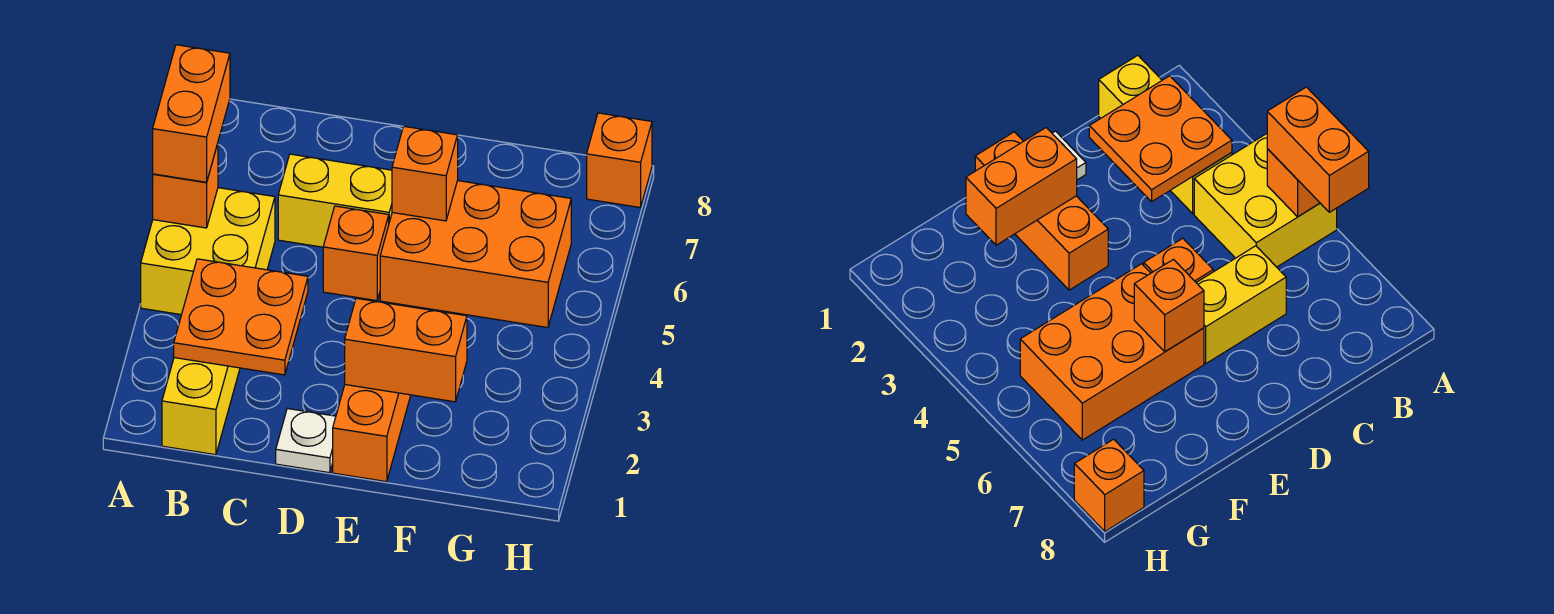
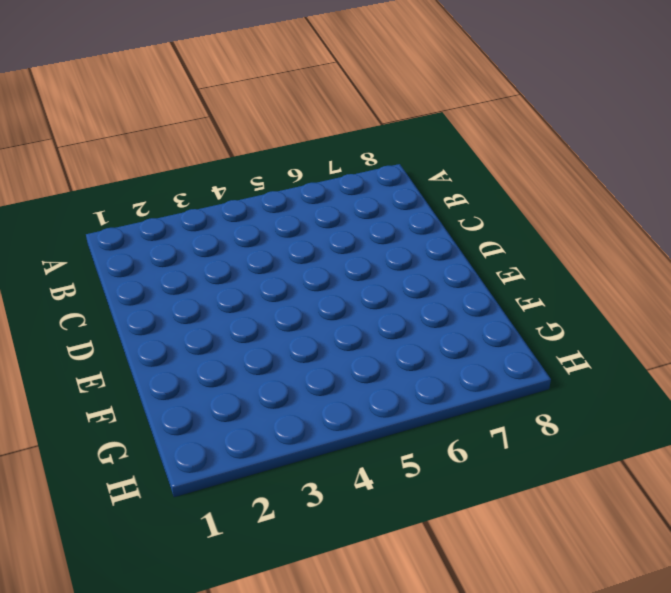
none -> yellow brick A4:B5 level 1
none -> yellow brick B1:B3 level 1
none -> yellow brick C6:D6 level 1

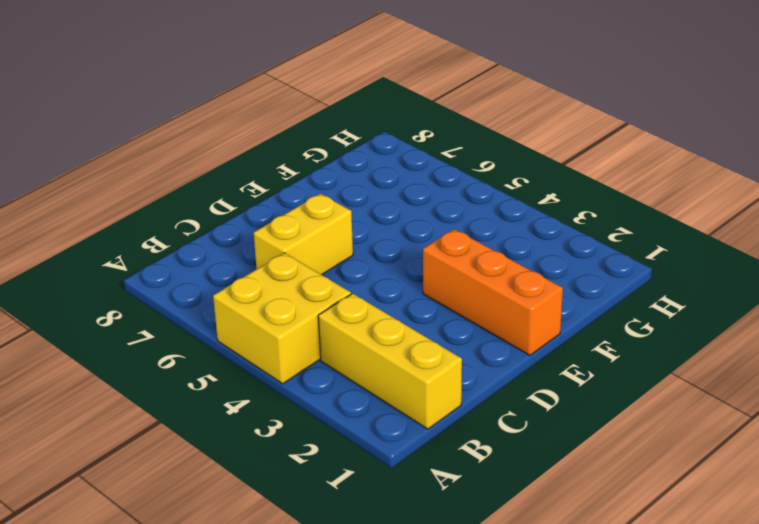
none -> white plate D1 level 1
none -> orange brick D5 level 1
none -> orange brick E5:G6 level 1

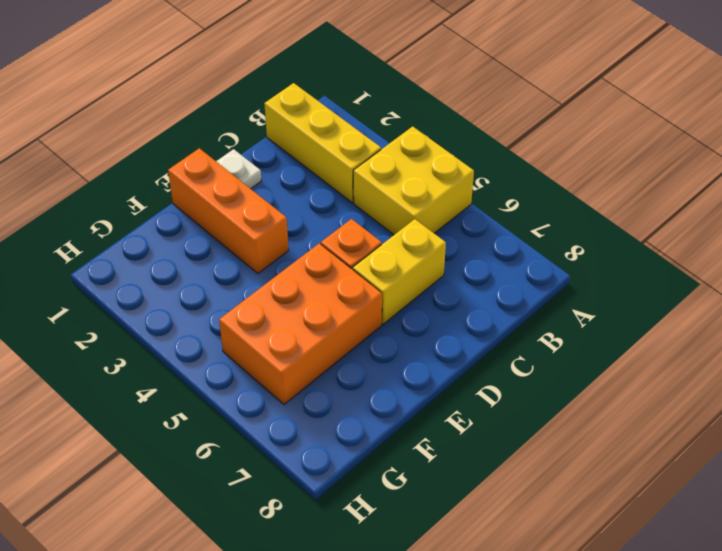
none -> orange brick H8 level 1
none -> orange brick A5 level 2
none -> orange plate B2:C3 level 2

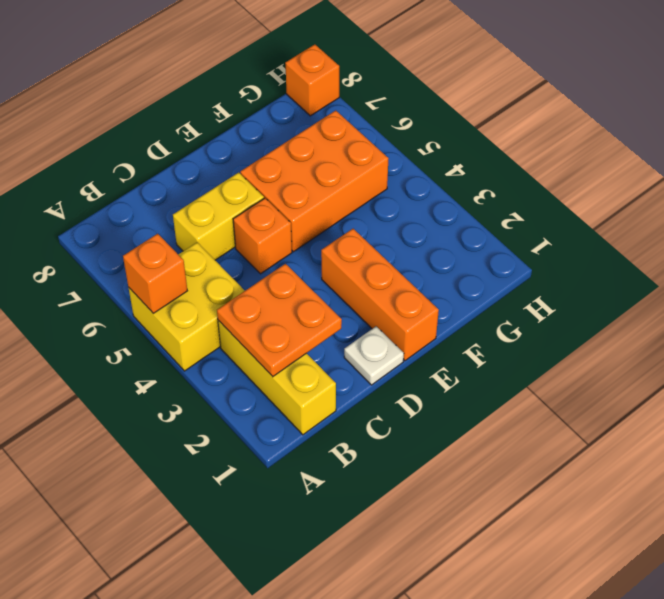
none -> orange brick E2:F2 level 2
none -> orange brick E6 level 2
none -> orange brick A5:A6 level 3

